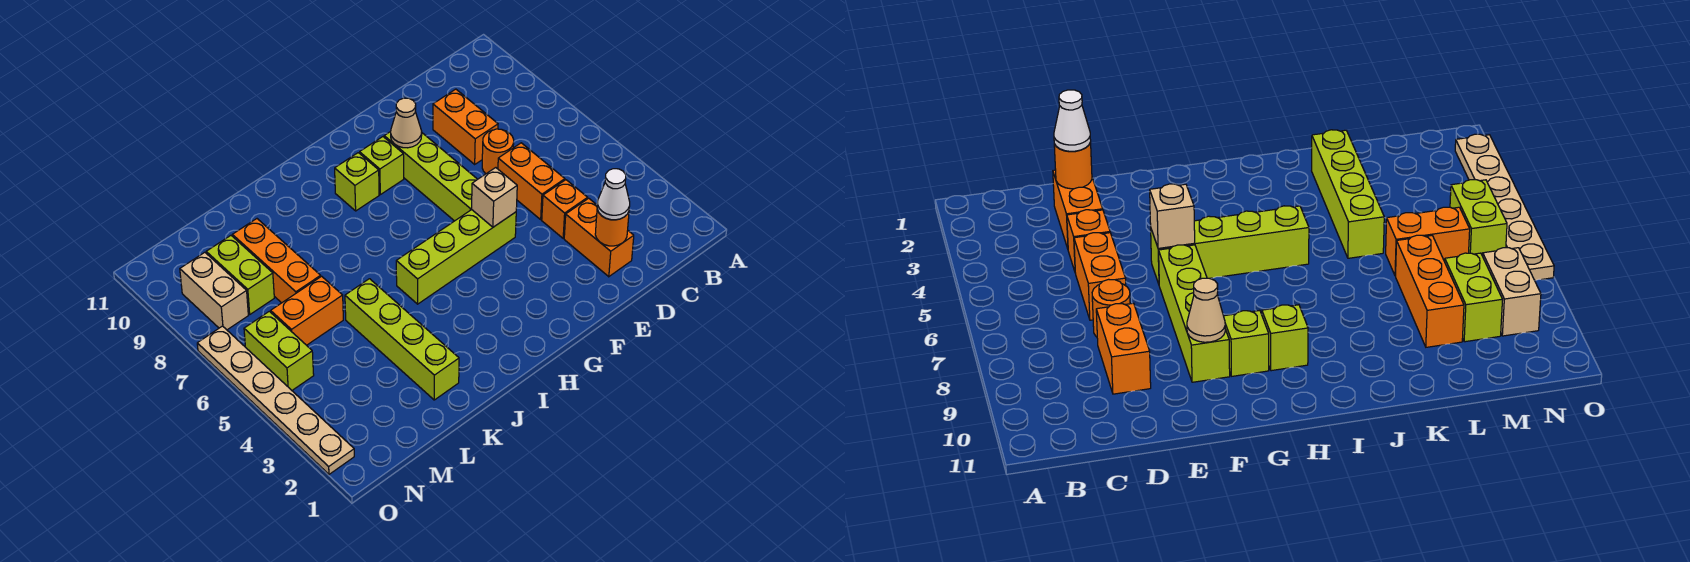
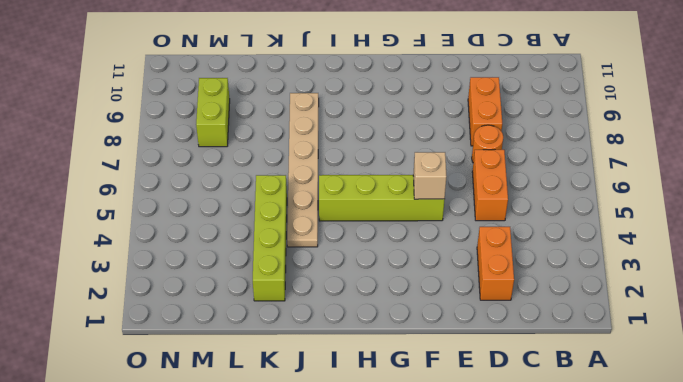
tan plate J4:J9 level 1 -> tan plate O2:O7 level 1
none -> orange brick D4 level 1
none -> lime brick F6:F9 level 1
none -> lime brick G9 level 1

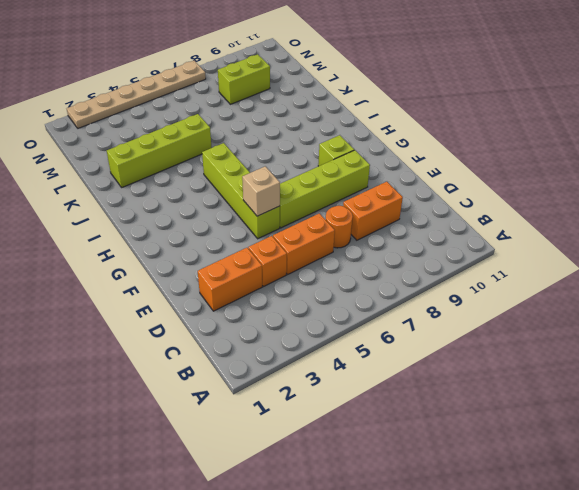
none -> lime brick H9 level 1
none -> orange brick L6:M6 level 1
none -> orange brick L7:L9 level 1

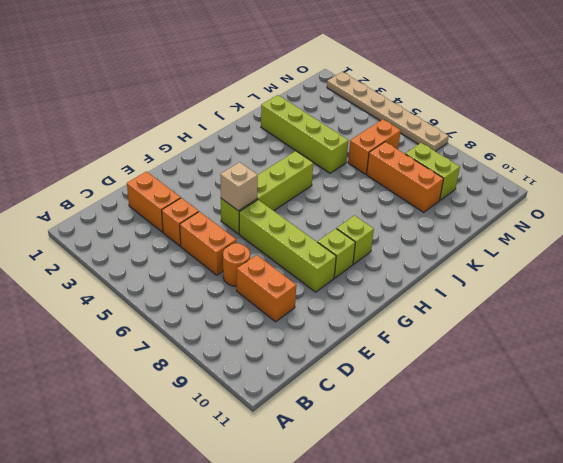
none -> lime brick N5:N6 level 1
none -> tan brick N8:N9 level 1
none -> orange round brick D2 level 2

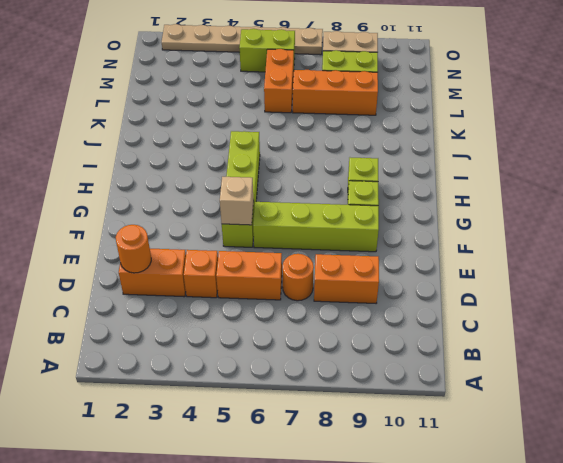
none -> lime brick K2:K5 level 1
none -> tan cone F9 level 2
none -> white cone D2 level 3

